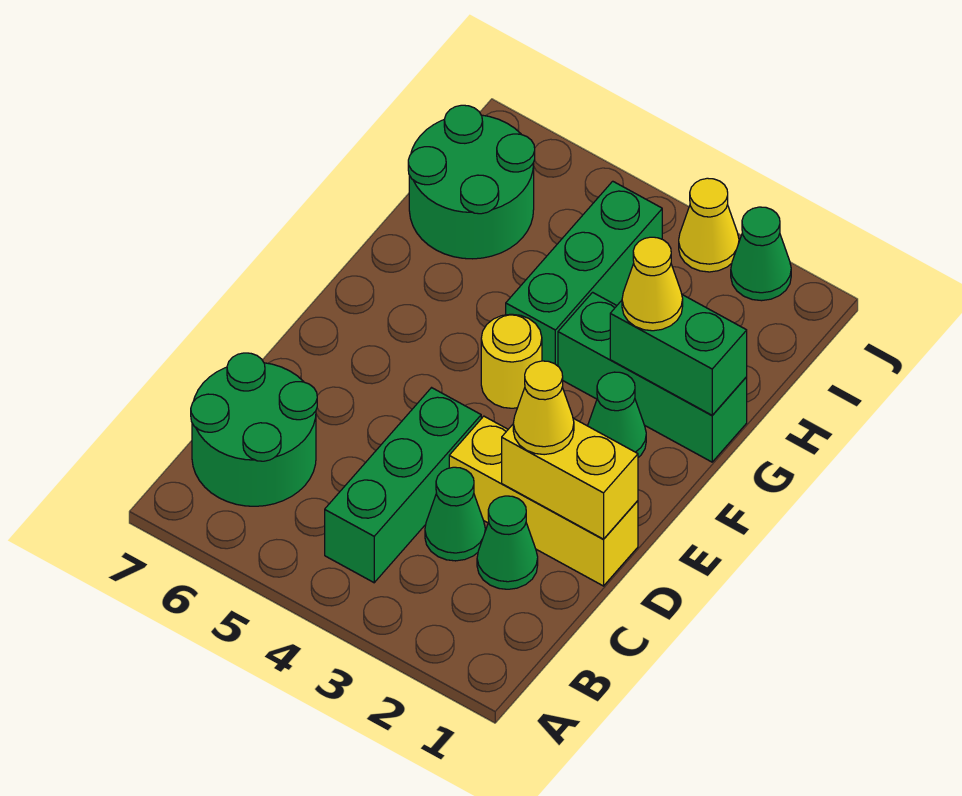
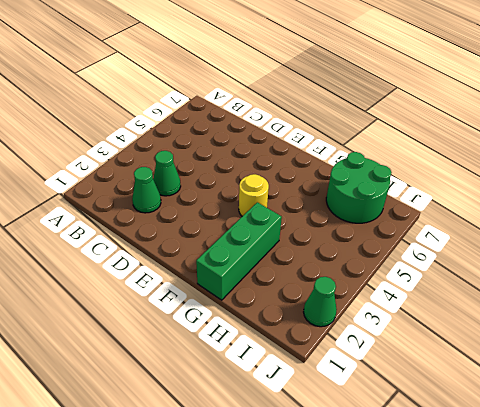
none -> green brick B4:D4 level 1
none -> green round brick B6:C7 level 1
none -> yellow brick D1:D3 level 1

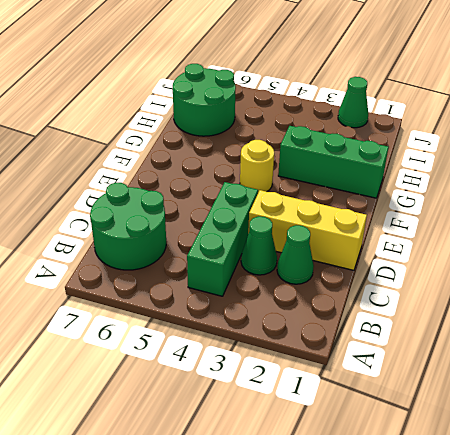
none -> green cone F2 level 1
none -> green brick G4:I4 level 1
none -> yellow cone J3 level 1

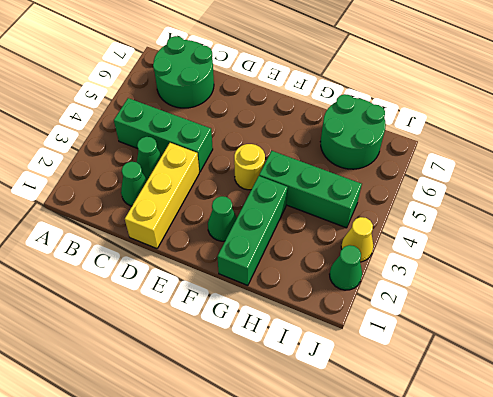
none -> yellow brick D1:D2 level 2
none -> green brick G1:G2 level 2
none -> yellow cone D2 level 3

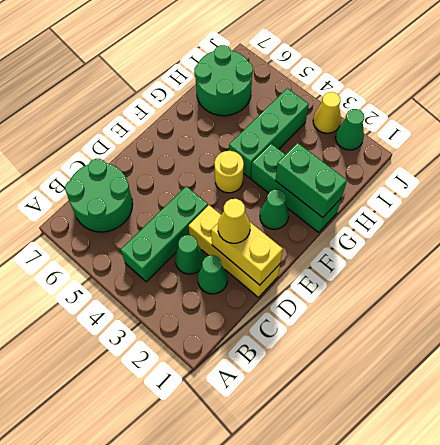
none -> yellow cone G2 level 3

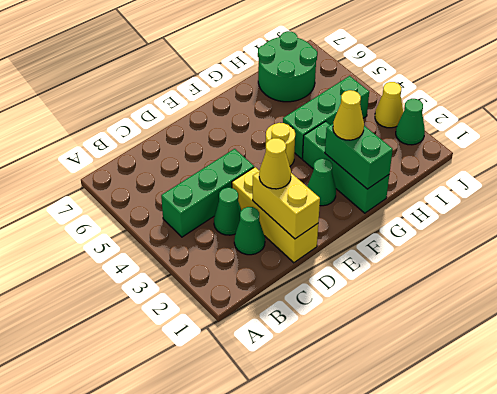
none -> green round brick B6:C7 level 1

